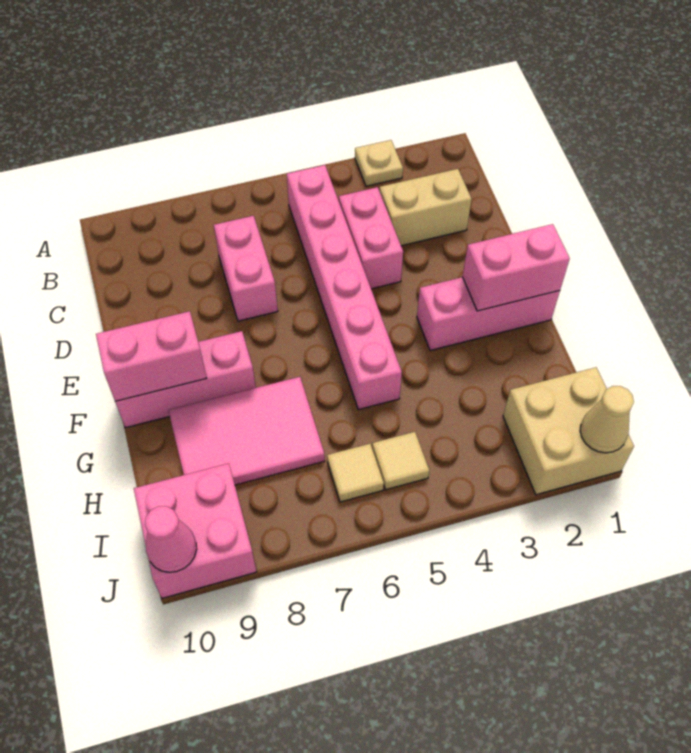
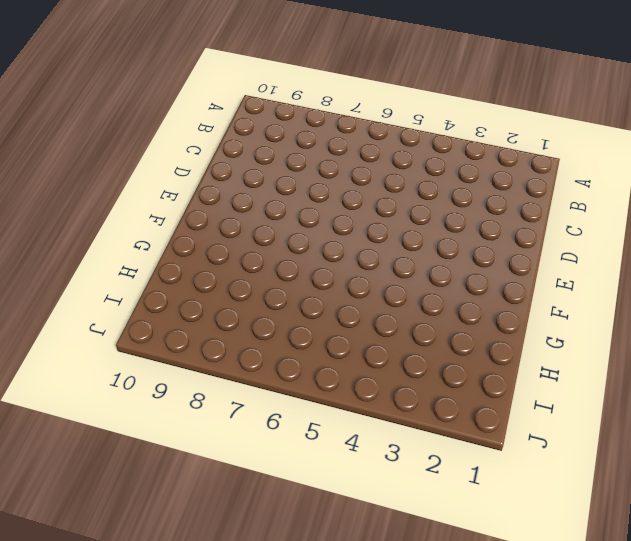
none -> tan plate A3 level 1
none -> pink brick B5:G5 level 1
none -> tan brick C2:C3 level 1

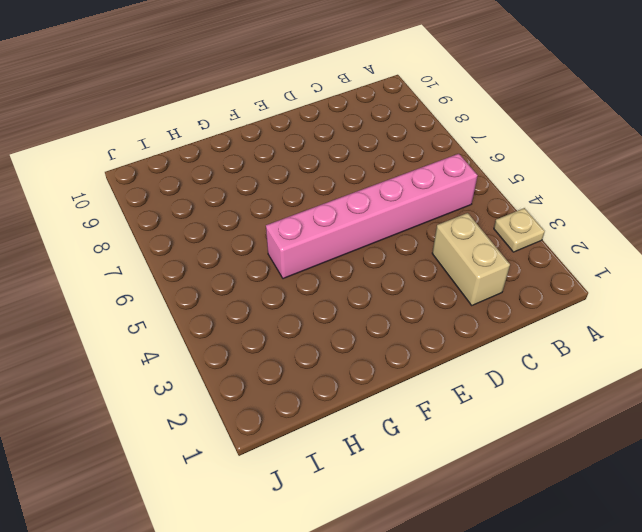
none -> pink brick C4:D4 level 1
none -> pink brick C7:D7 level 1
none -> pink brick F1:F3 level 1

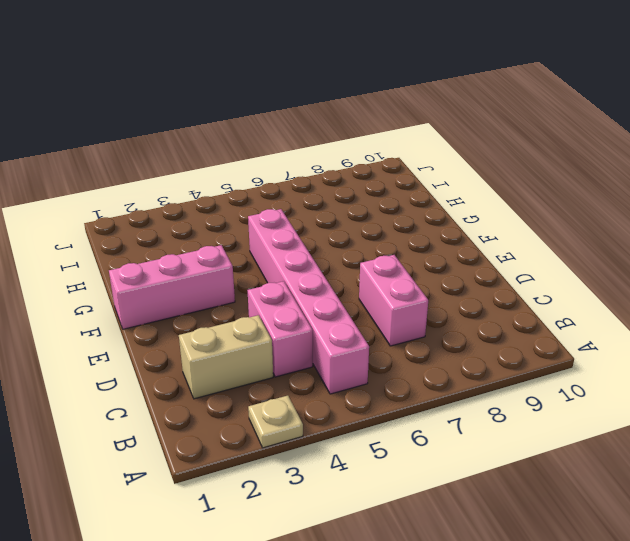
none -> pink brick F8:F10 level 1
none -> pink tile G7:H9 level 1
none -> tan brick I1:J2 level 1

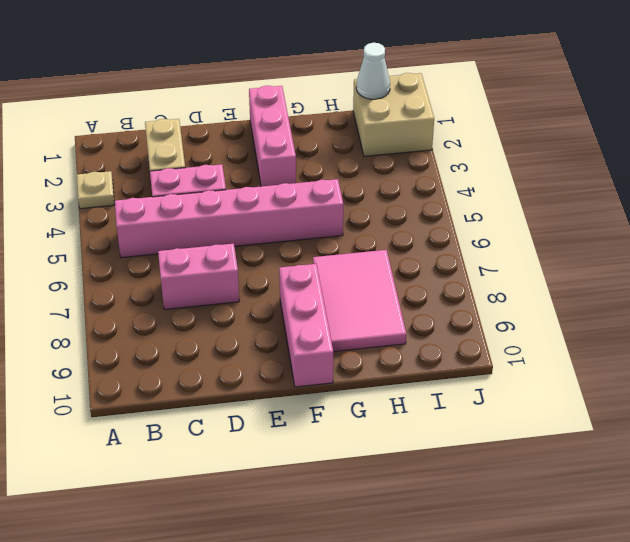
white cone I1 level 2 -> none
none -> tan tile I5 level 1
none -> tan tile I6 level 1
none -> pink brick I9:J10 level 1

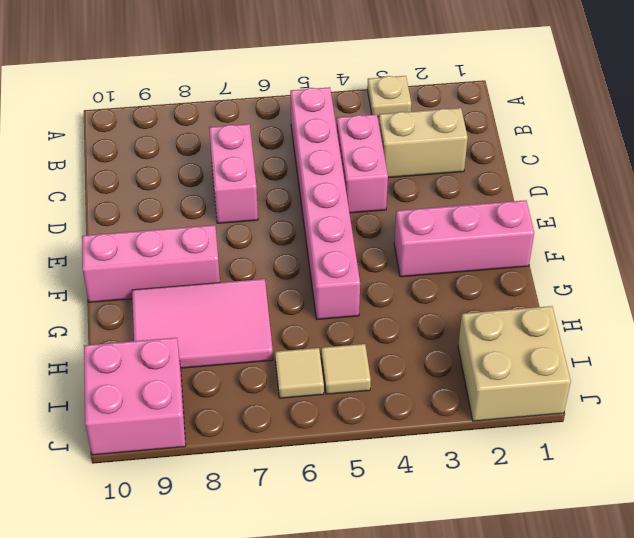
none -> pink brick F1:F2 level 2
none -> pink brick F9:F10 level 2
none -> tan cone J1 level 2

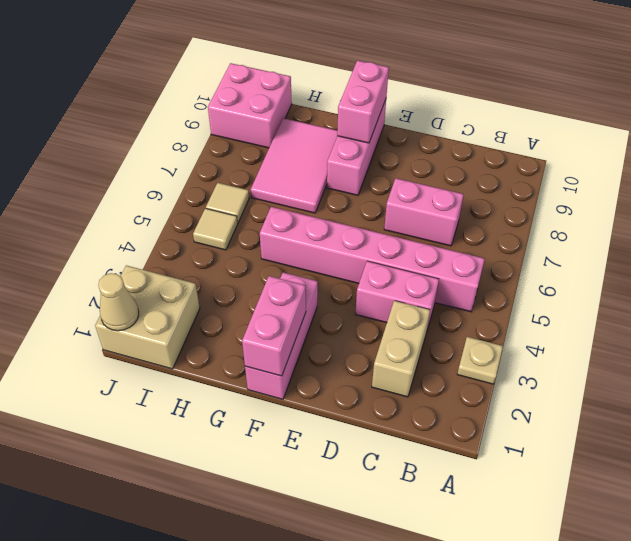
none -> pink cone J10 level 2

